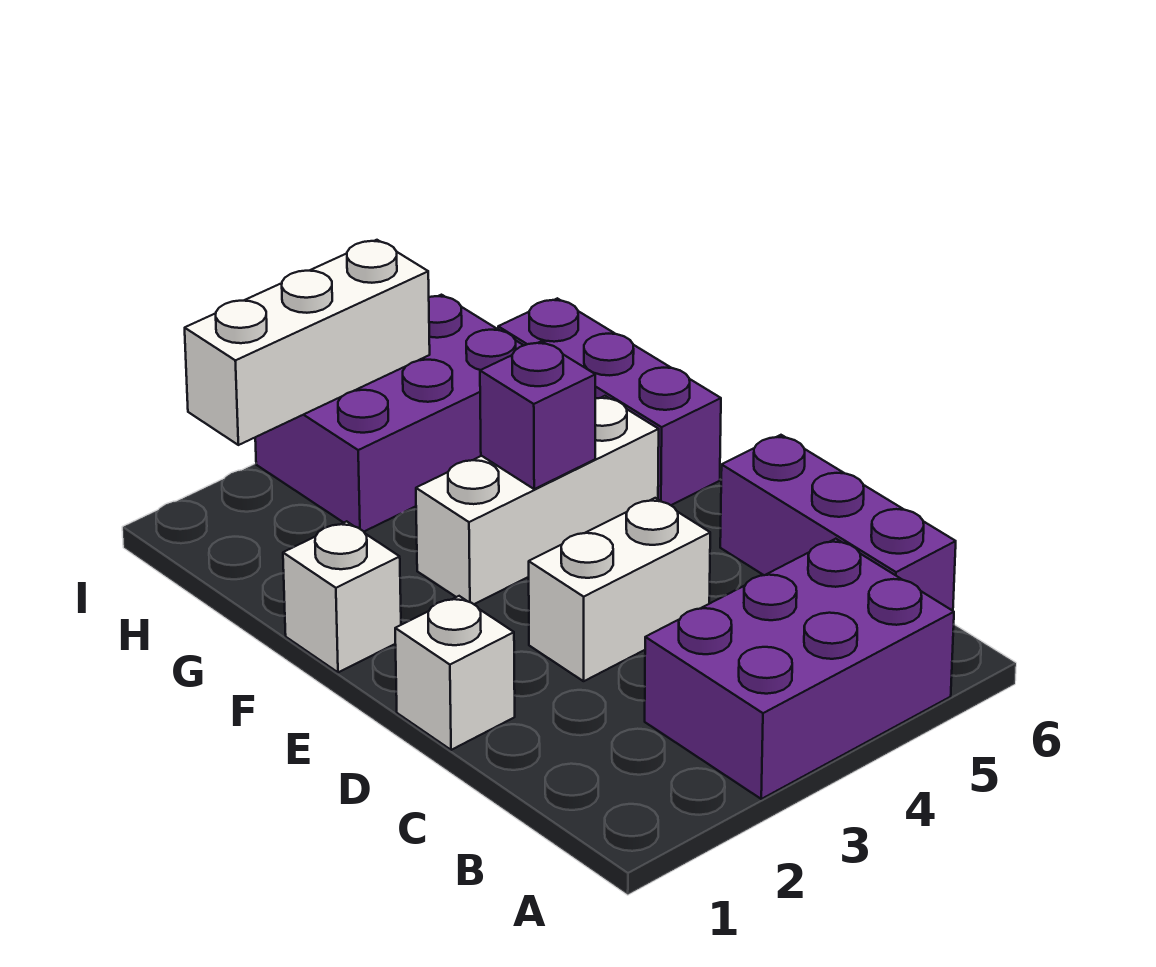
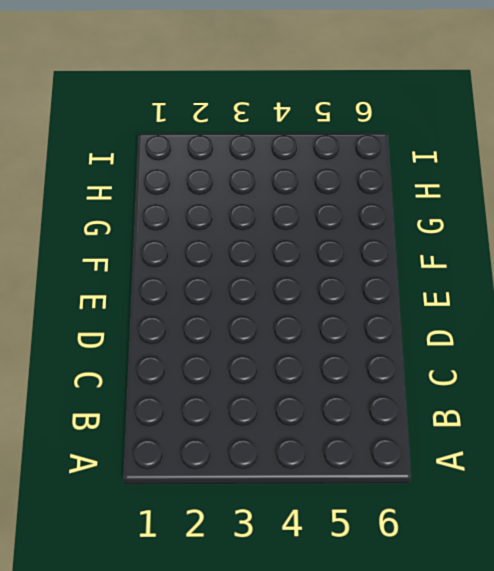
none -> purple brick A3:B5 level 1
none -> purple brick B6:D6 level 1

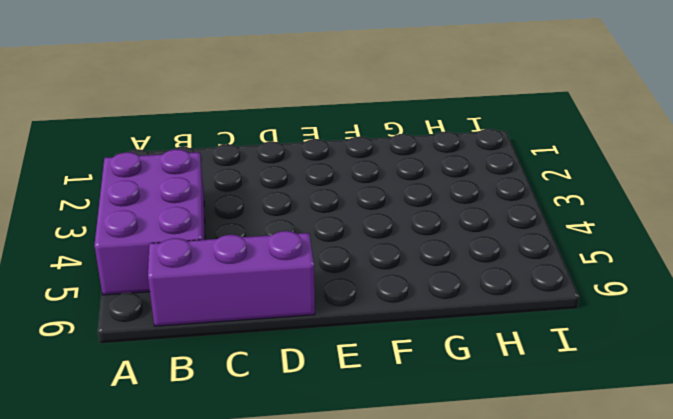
none -> white brick D1 level 1
none -> white brick D3:D4 level 1

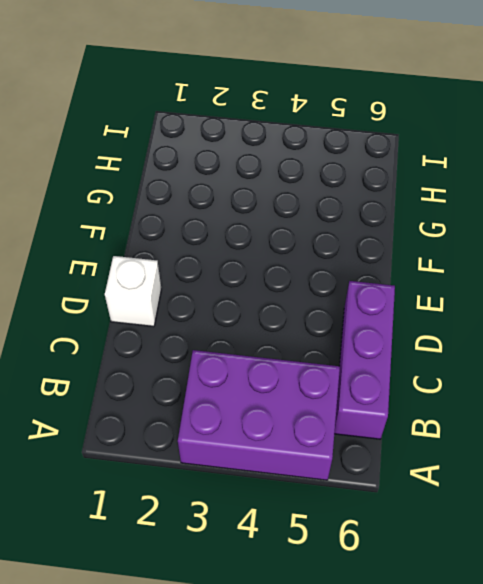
none -> white brick D3:D4 level 1
none -> white brick F1 level 1

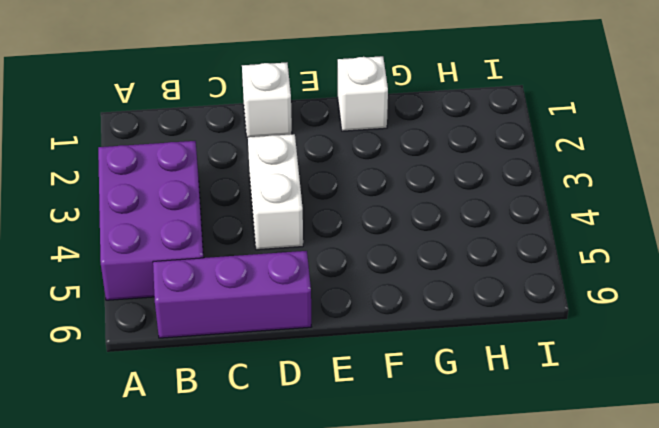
none -> white brick F3:F5 level 1
none -> purple brick F6:H6 level 1

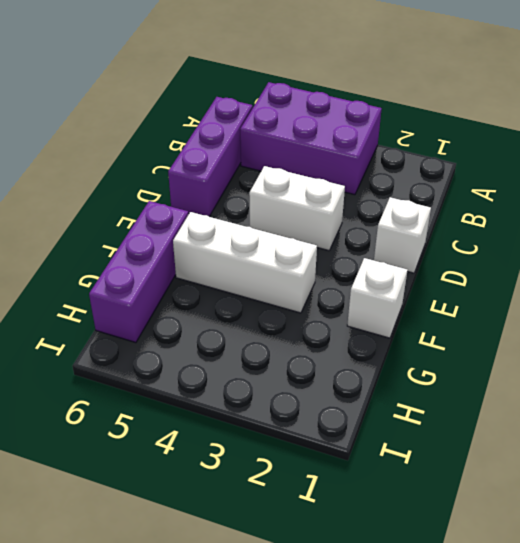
none -> purple brick H3:I5 level 1
none -> purple brick F4 level 2

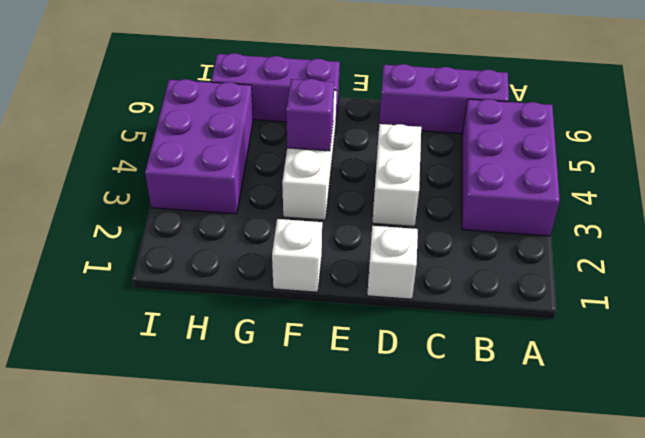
none -> white brick I2:I4 level 2

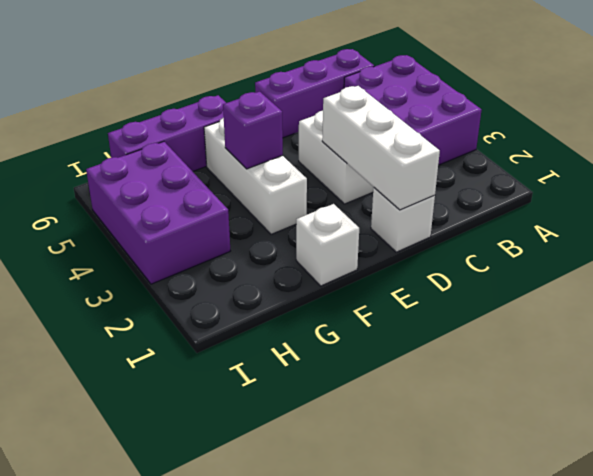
white brick D1:D3 level 2 -> white brick I2:I4 level 2

